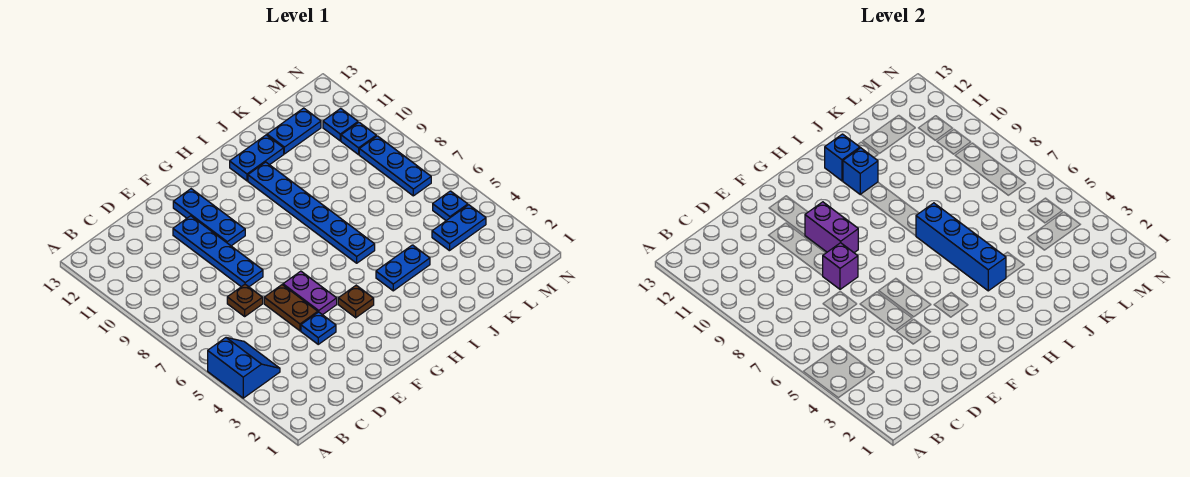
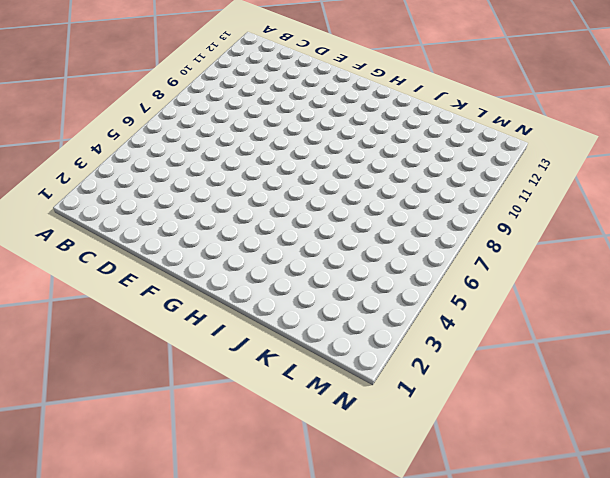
none -> blue slope A4:B5 level 1 top A
none -> brown plate D7 level 1
none -> blue plate E4 level 1

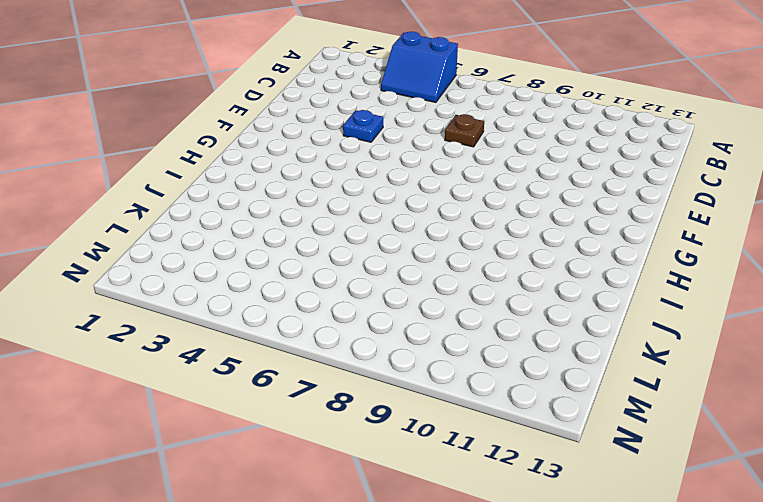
none -> brown plate E5:E6 level 1
none -> blue plate E8:E11 level 1
none -> purple plate F5:F6 level 1

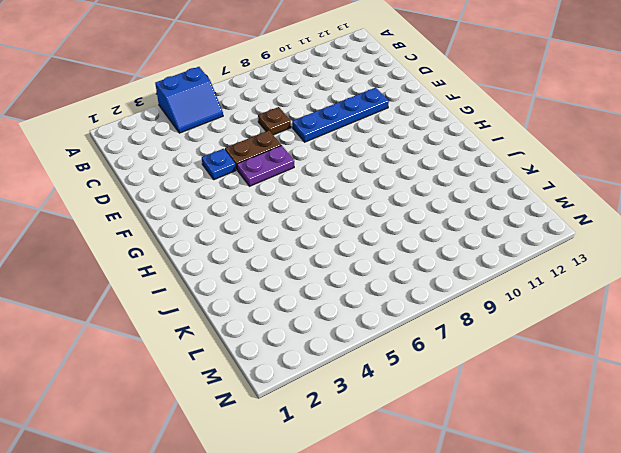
none -> blue plate F10:F12 level 1
none -> brown plate G4 level 1
none -> blue plate I4:J4 level 1

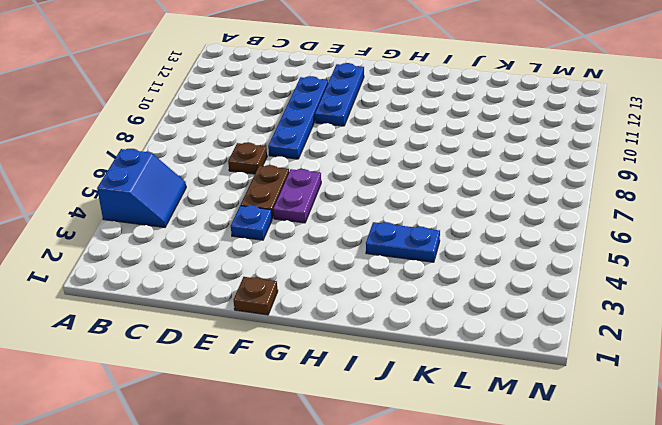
brown plate F1 level 1 -> brown plate G4 level 1
none -> blue plate I6:I11 level 1
none -> blue plate I12:J12 level 1
none -> blue plate K12:L12 level 1

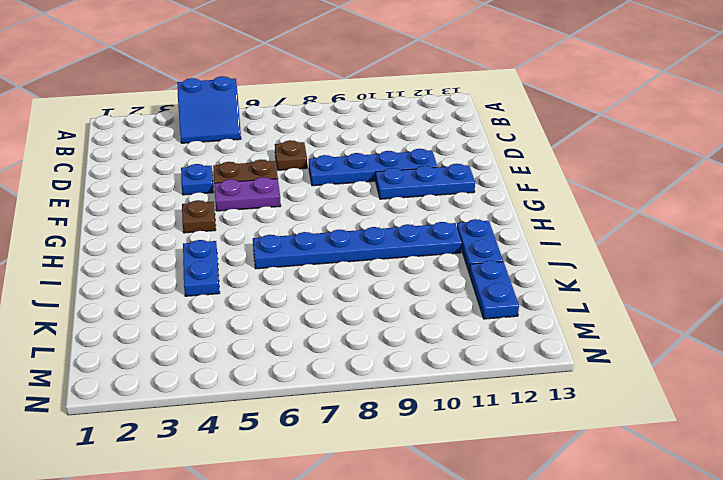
none -> blue plate L4:M4 level 1
none -> blue plate M5 level 1
none -> blue plate M7:M9 level 1

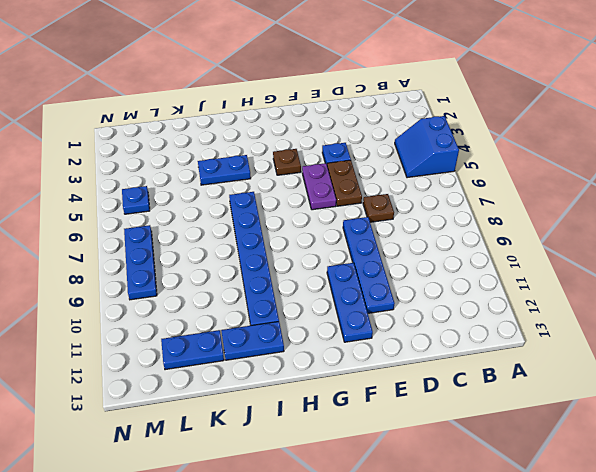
none -> blue plate L4:M4 level 1
none -> blue plate M10 level 1
none -> blue plate M11 level 1

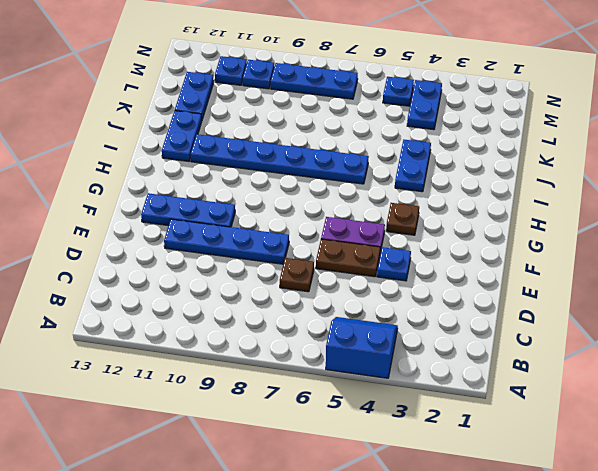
none -> purple brick E8 level 2
none -> purple brick F9:F10 level 2
none -> blue brick I4:I7 level 2

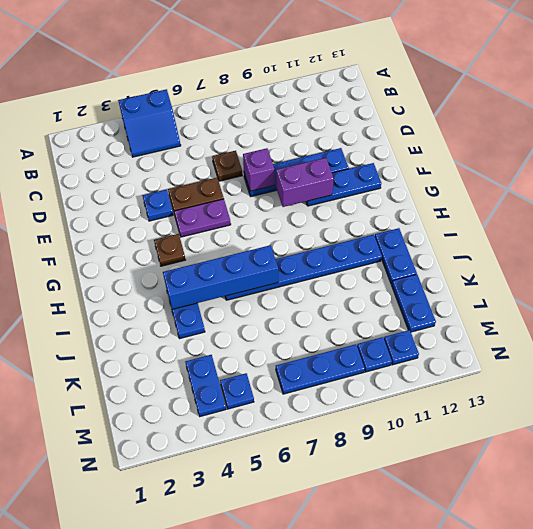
none -> blue brick I11 level 2
none -> blue brick I12 level 2

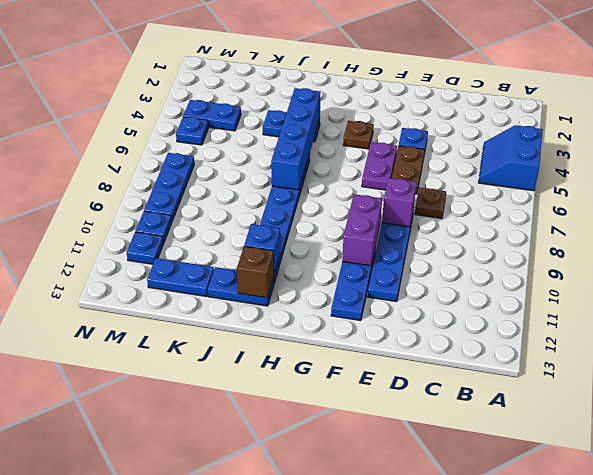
brown brick I12 level 2 -> blue brick I12 level 2

